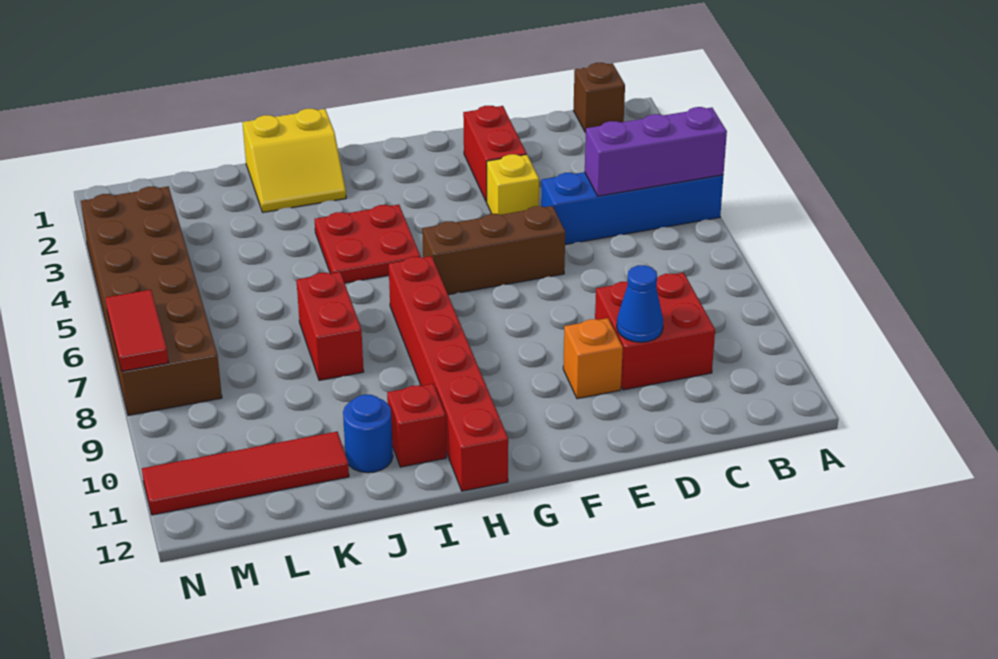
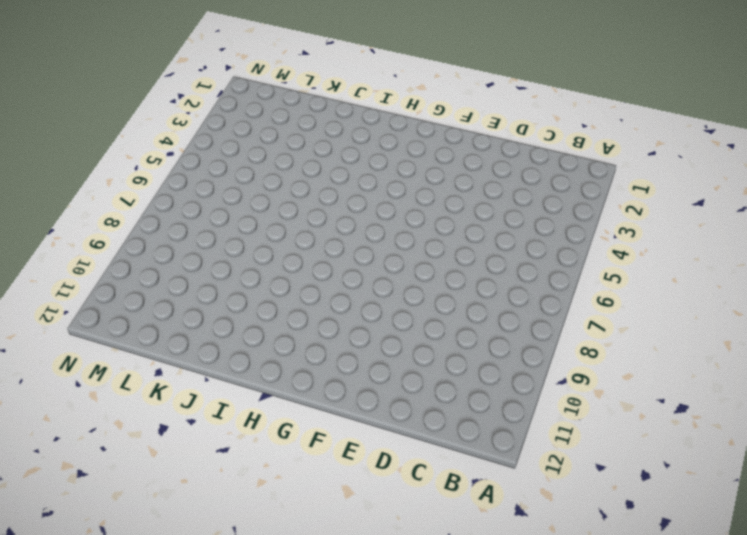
none -> blue brick A5:D5 level 1
none -> brown brick B1 level 1
none -> red brick C9:D10 level 1

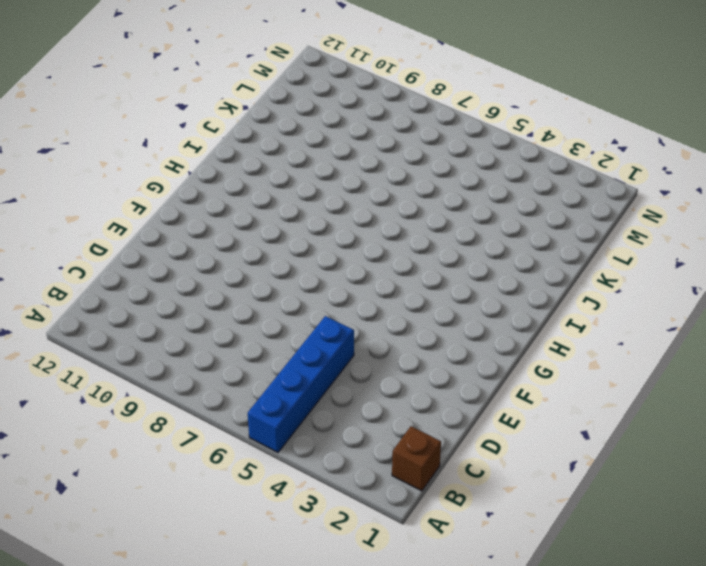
none -> red brick C9:D10 level 1
none -> red brick E2:E3 level 1
none -> yellow brick E4 level 1

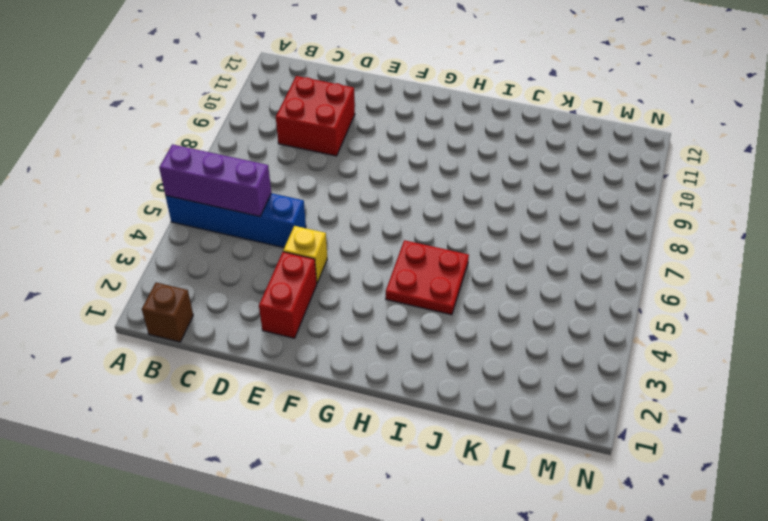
none -> brown brick E6:G6 level 1
none -> orange brick E10 level 1
none -> red brick H7:H12 level 1

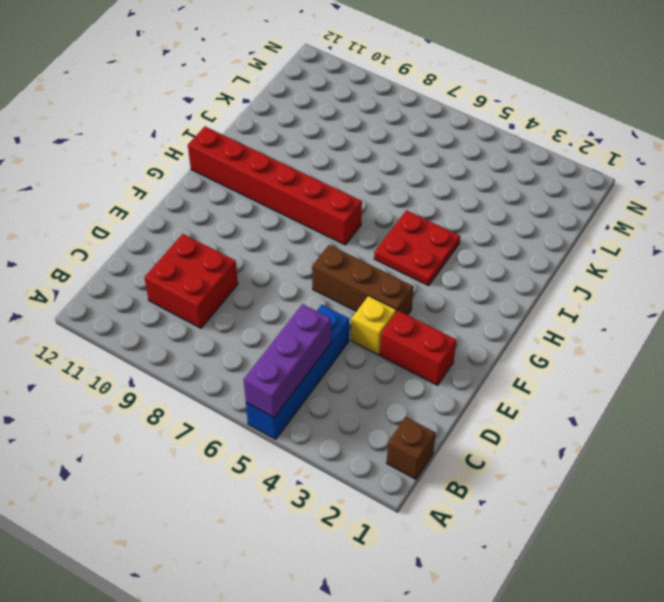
brown brick F4:F6 level 1 -> brown brick E6:G6 level 1
none -> orange brick E10 level 1
none -> yellow slope I1:J2 level 1 top 1
none -> red brick I11 level 1

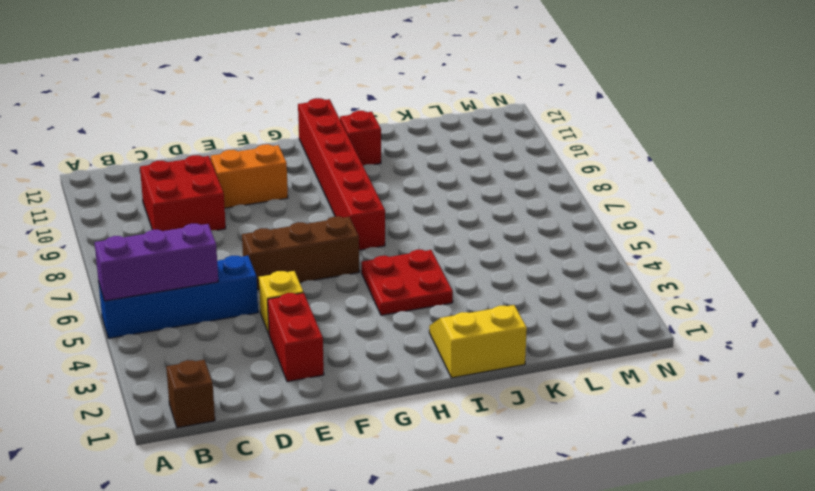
orange brick E10:F10 level 1 -> orange brick E10 level 1
none -> red brick J7:J8 level 1
none -> blue round brick J11 level 1
none -> red tile K11:N11 level 1

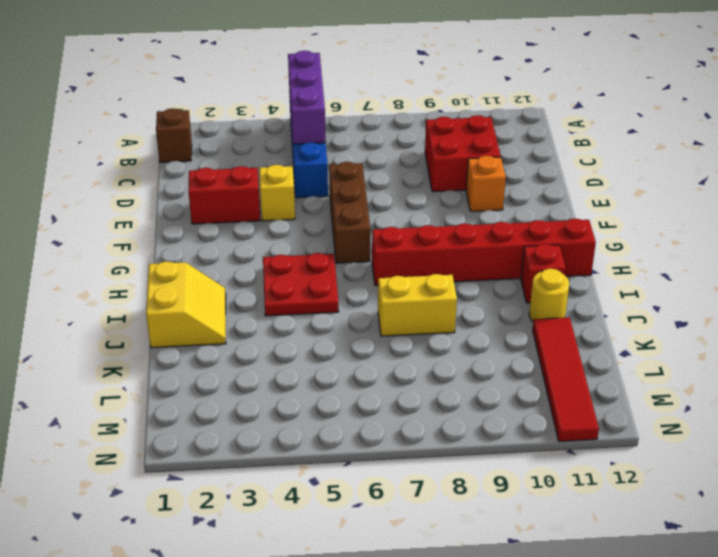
yellow brick J7:J8 level 1 -> red brick J7:J8 level 1
yellow round brick J11 level 1 -> blue round brick J11 level 1
none -> brown brick M3:N8 level 1
none -> blue cone D10 level 2
none -> red tile N7:N8 level 2

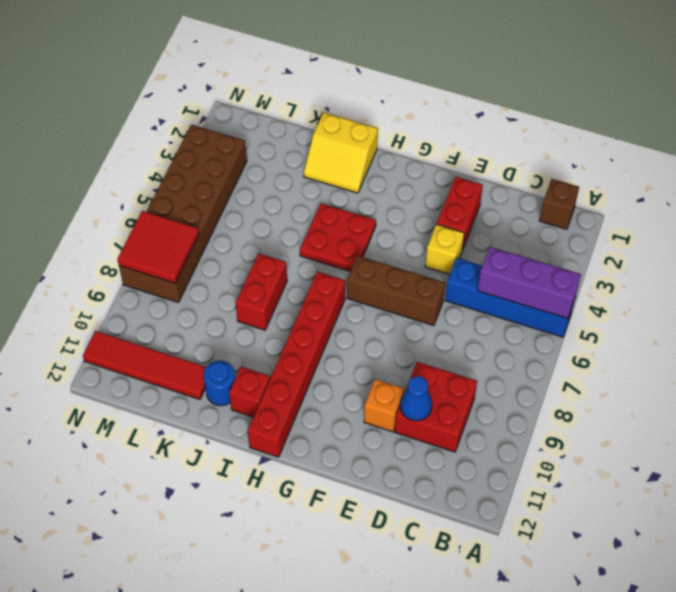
red tile M7:N8 level 2 -> red tile N7:N8 level 2

